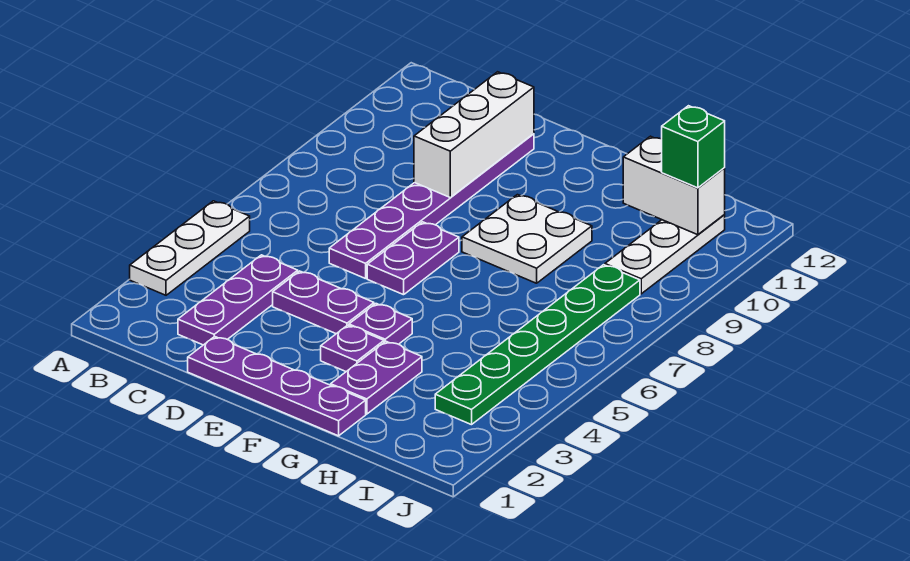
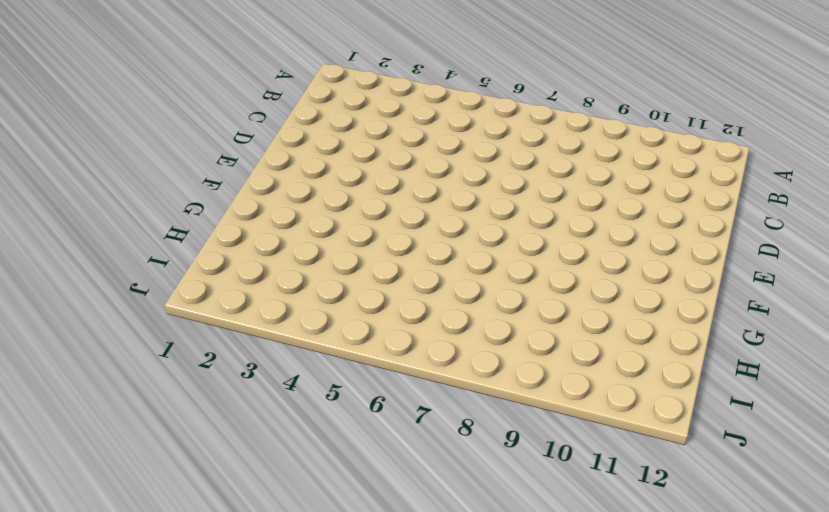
none -> white plate A3:A5 level 1
none -> purple plate C2:C4 level 1
none -> purple plate D1:G1 level 1

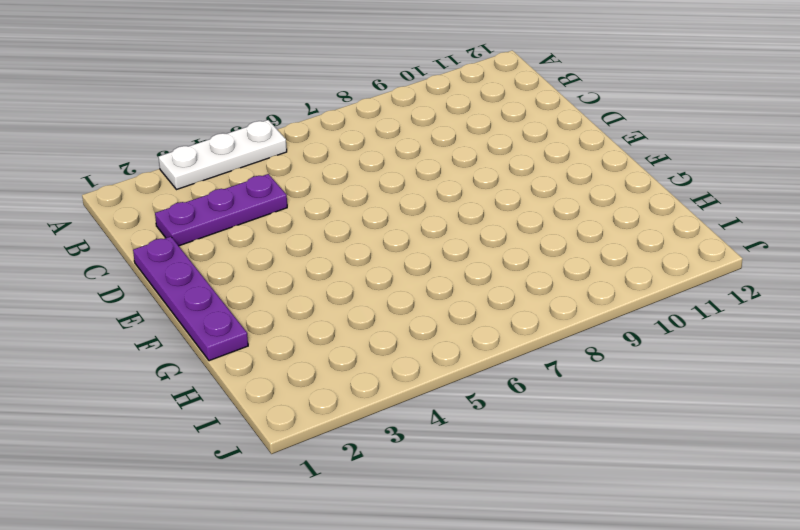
none -> purple plate D4:E4 level 1
none -> purple plate D6:D11 level 1
none -> purple plate E6:E7 level 1

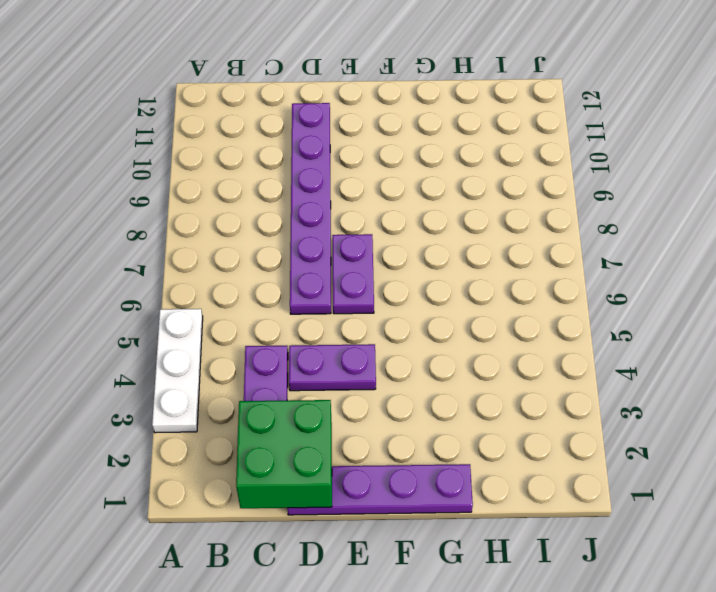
green brick C1:D2 level 2 -> none
none -> purple plate F3 level 1
none -> purple plate F4 level 1
none -> white plate F8:G9 level 1

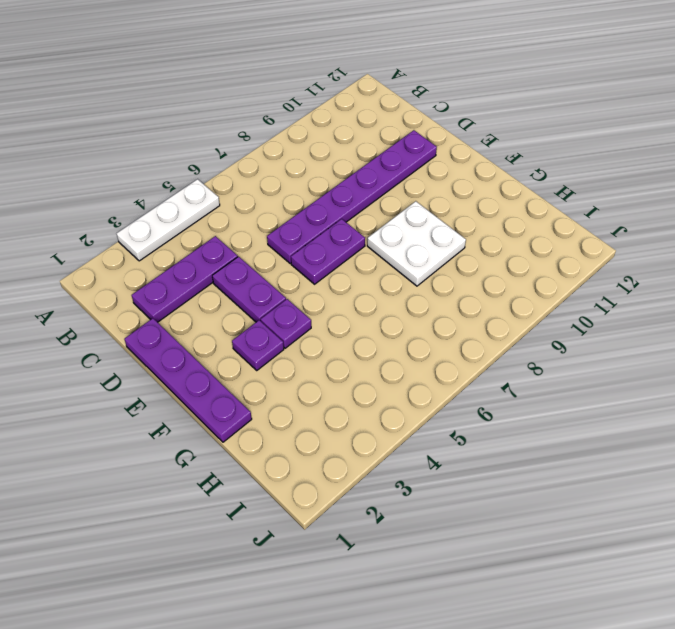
none -> purple plate G2:G3 level 1
none -> green plate I3:I8 level 1
none -> white plate I9:I11 level 1

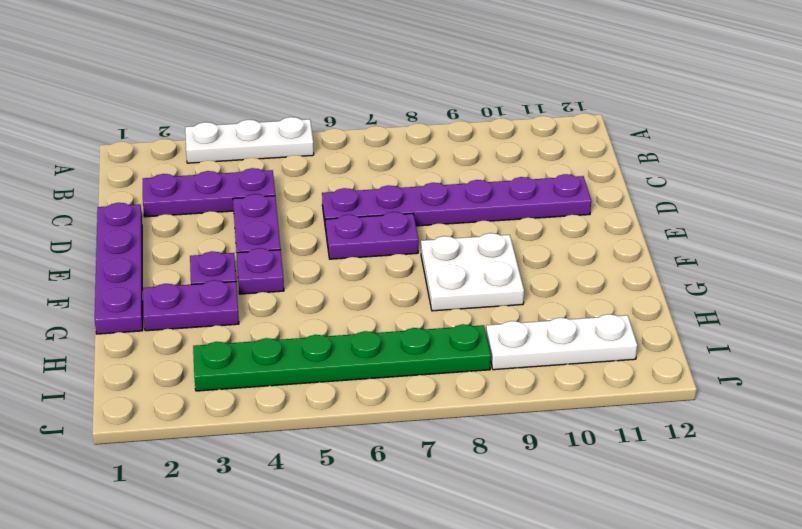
none -> white brick D9:D11 level 2
none -> white brick H11:I11 level 2
none -> green brick I11 level 3

